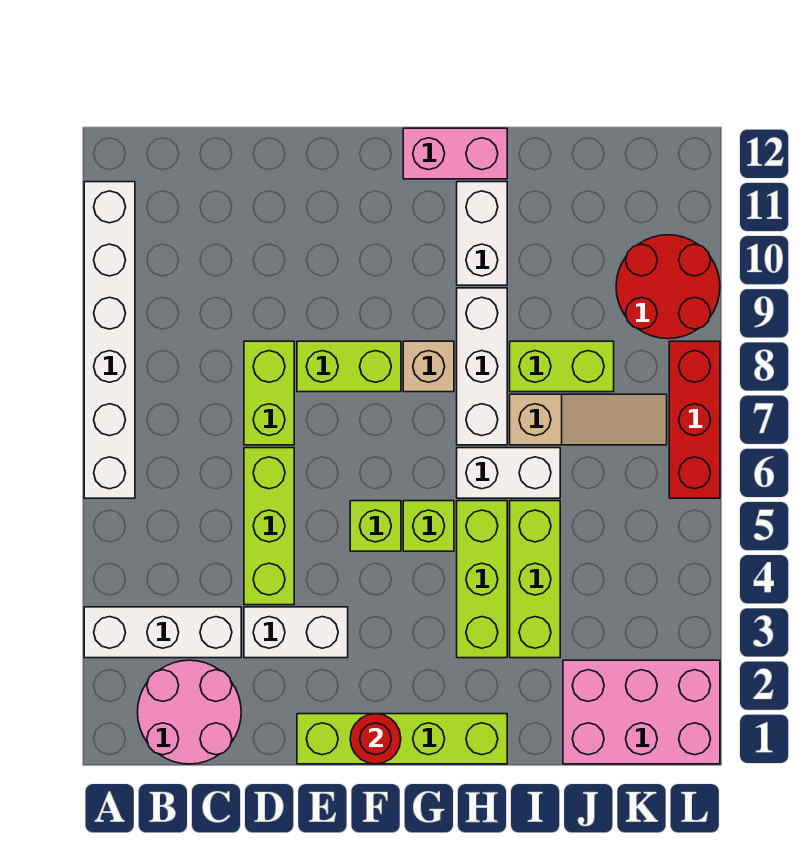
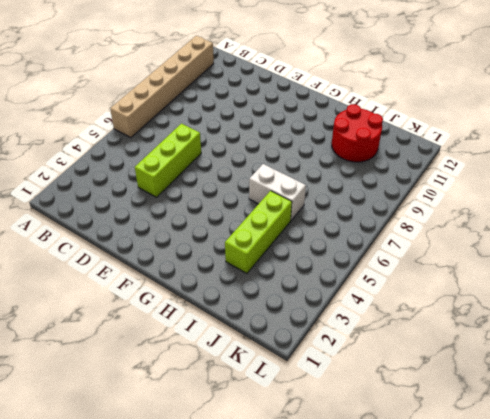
tan brick A6:A11 level 1 -> white brick A6:A11 level 1
red round brick I10:J11 level 1 -> red round brick K9:L10 level 1
none -> white brick A3:C3 level 1
none -> pink round brick B1:C2 level 1
none -> white brick D3:E3 level 1

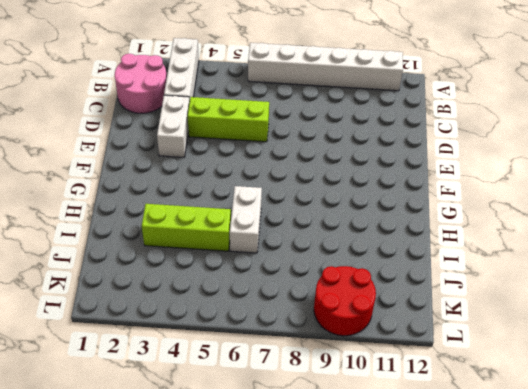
none -> lime brick D7:D8 level 1
none -> lime brick E1:H1 level 1
none -> lime brick E8:F8 level 1

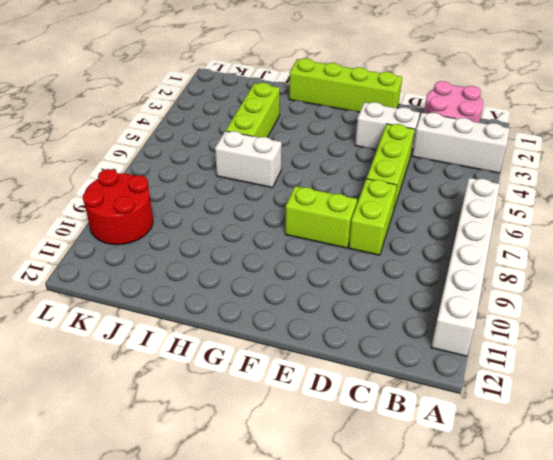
none -> lime brick F5 level 1
none -> lime brick G5 level 1
none -> tan brick G8 level 1

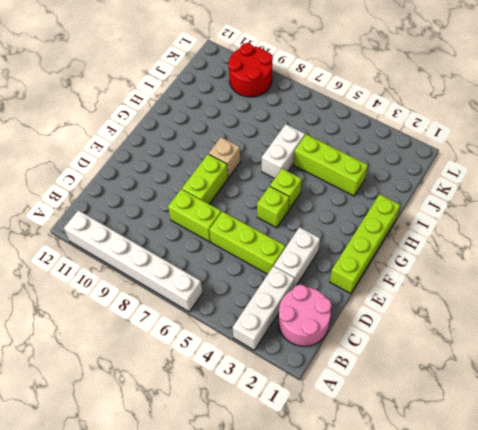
none -> pink brick G12:H12 level 1
none -> lime brick H3:H5 level 1
none -> white brick H7:H9 level 1

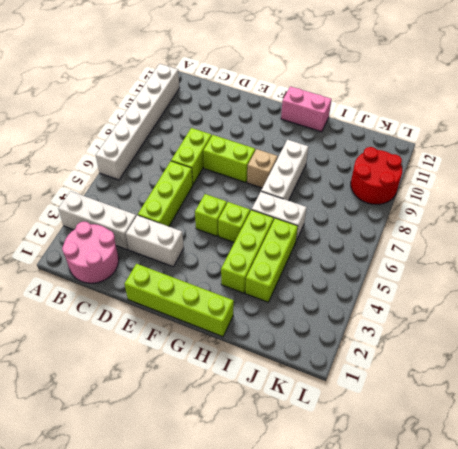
none -> white brick H10:H11 level 1
none -> tan slope I7:K7 level 1 top I
none -> lime brick I8:J8 level 1

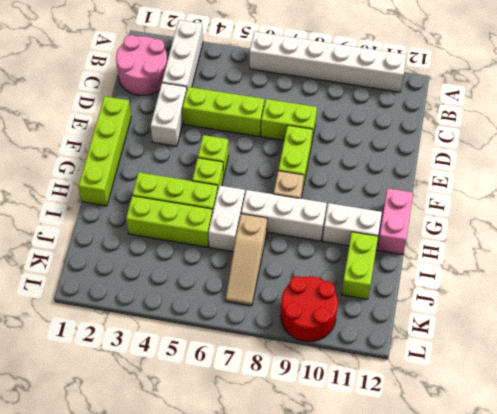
lime brick I11:J11 level 1 -> lime brick I8:J8 level 1
none -> pink brick J1:L2 level 1
none -> red brick L6:L8 level 1
none -> red round brick F1 level 2

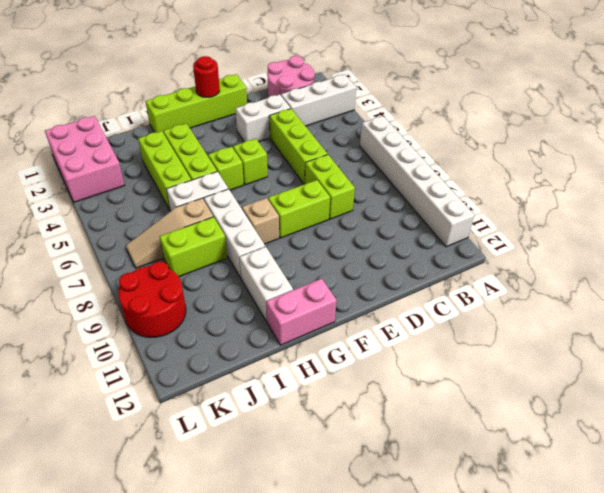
pink brick K1:L3 level 1 -> pink brick J1:L2 level 1
none -> red brick L6:L8 level 1

